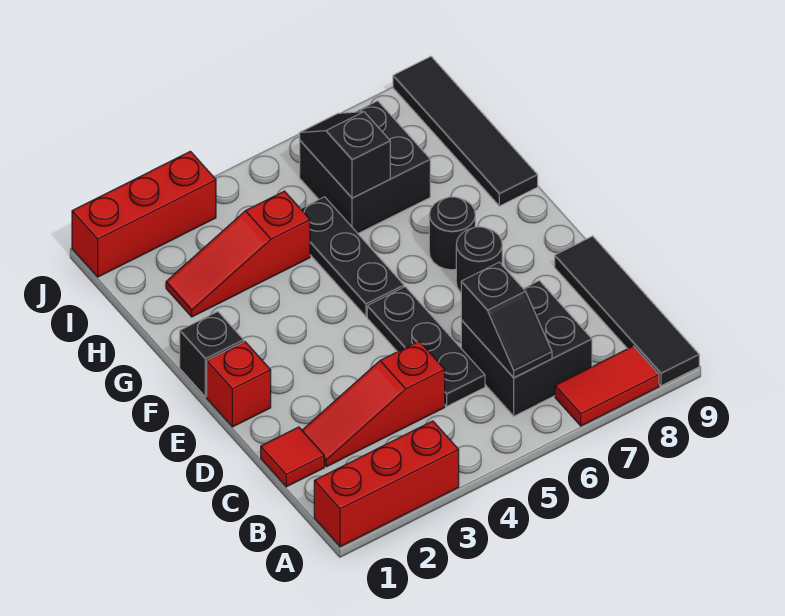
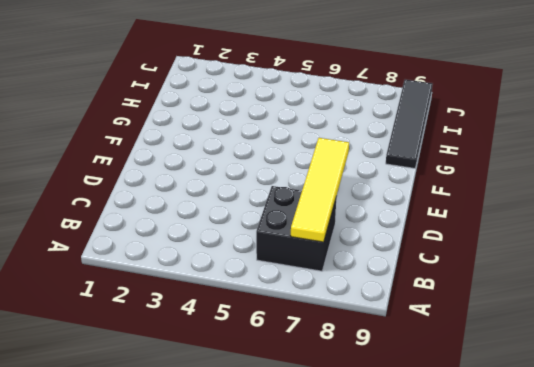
yellow tile B7:E7 level 2 -> none
none -> red brick A1:A3 level 1
none -> red tile A7:A8 level 1
none -> black tile A9:D9 level 1

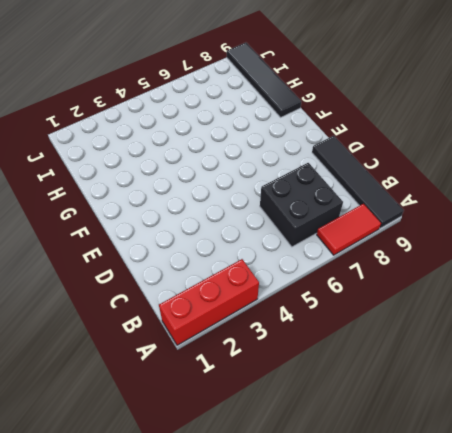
none -> red tile C1 level 1
none -> red slope C2:C4 level 1 top 4
none -> black plate C5:E5 level 1

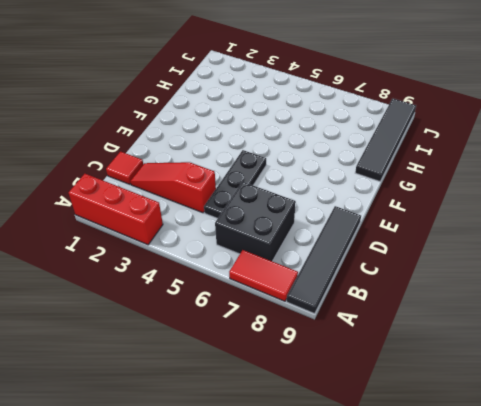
none -> red brick E1 level 1
none -> black round brick E7 level 1
none -> black brick F1 level 1

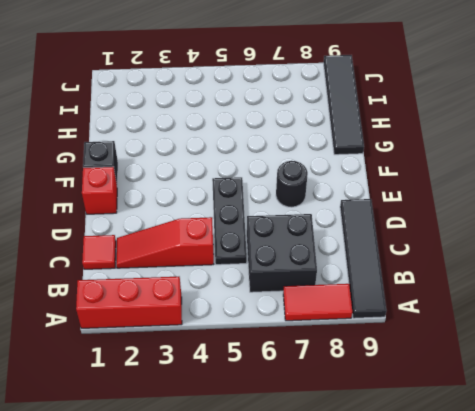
none -> black plate F5:H5 level 1
none -> black round brick F7 level 1
none -> red slope H2:H4 level 1 top 4

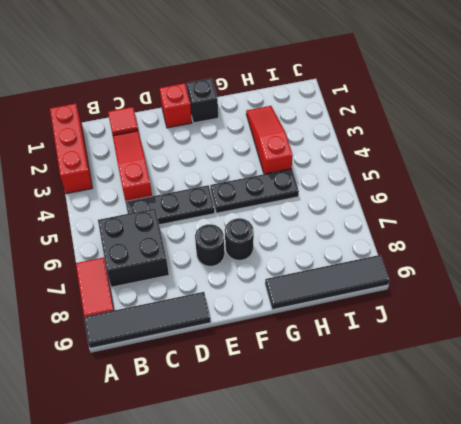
none -> black brick H6:I7 level 1
none -> red brick J1:J3 level 1
none -> black slope B6:C6 level 2 top C

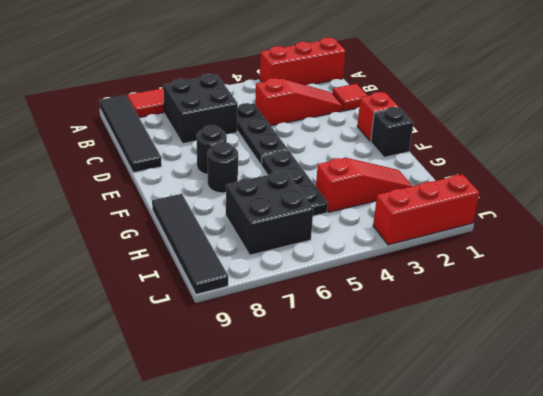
none -> black slope B6:C6 level 2 top C
none -> black slope H6:I6 level 2 top H

